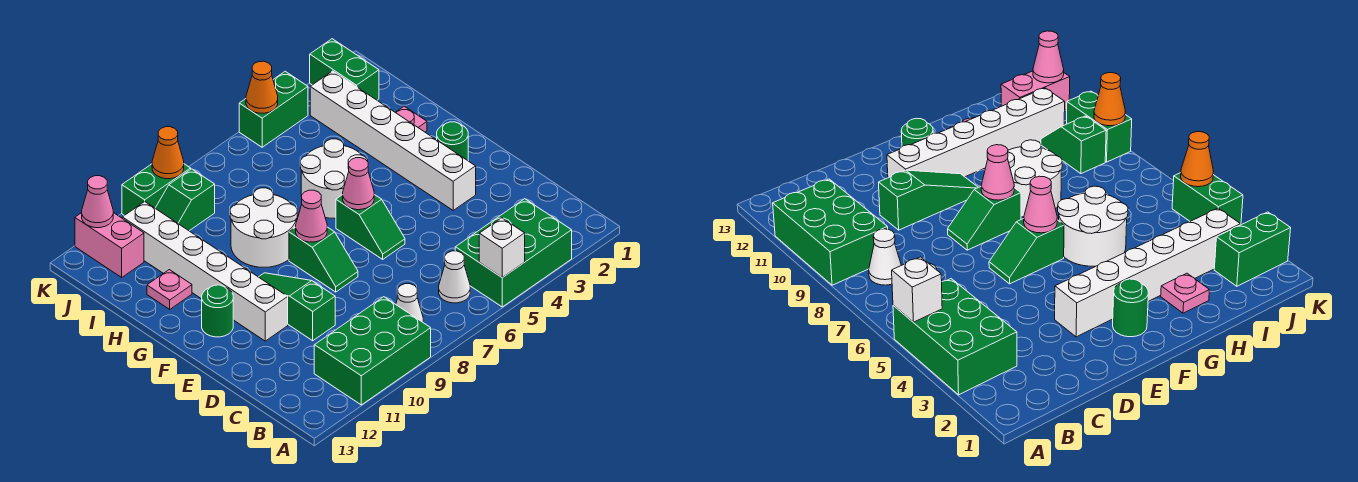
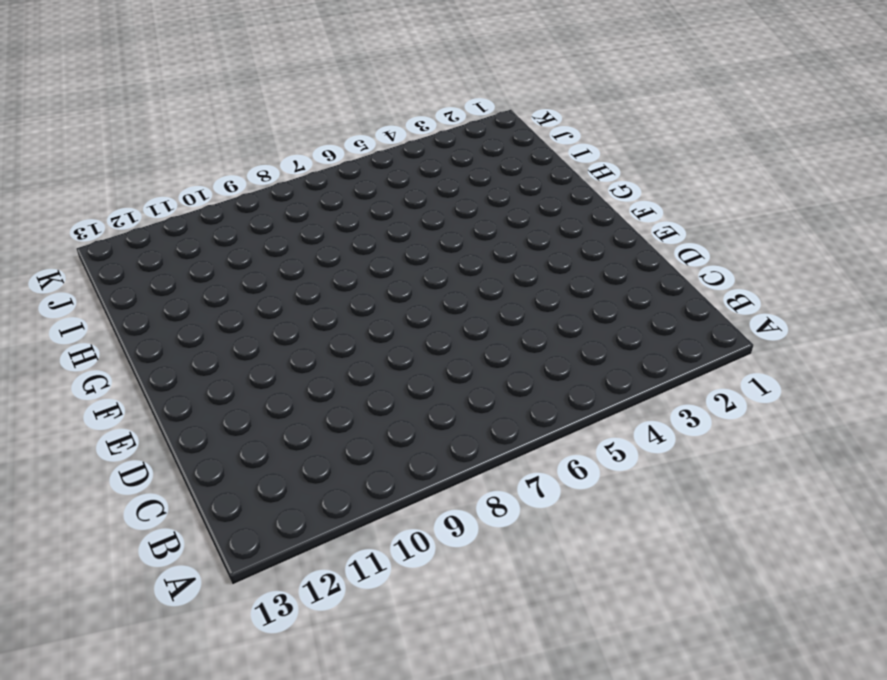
none -> green brick A3:B5 level 1
none -> green brick A9:B11 level 1
none -> white cone B6 level 1

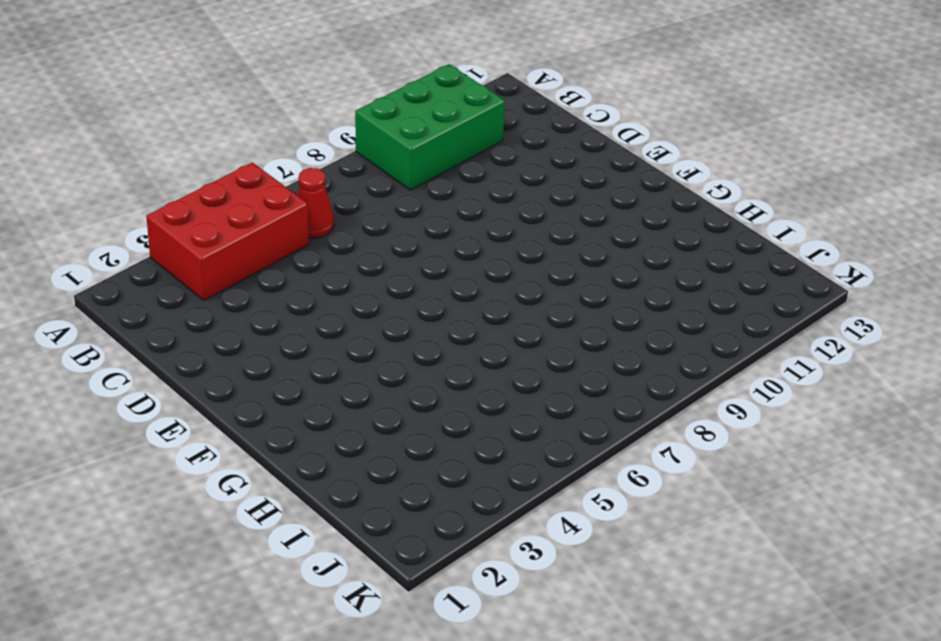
red brick A3:B5 level 1 -> green brick A3:B5 level 1
red cone B6 level 1 -> white cone B6 level 1
none -> white cone B8 level 1
none -> green slope D10:F10 level 1 top D
none -> white brick E3:J3 level 1

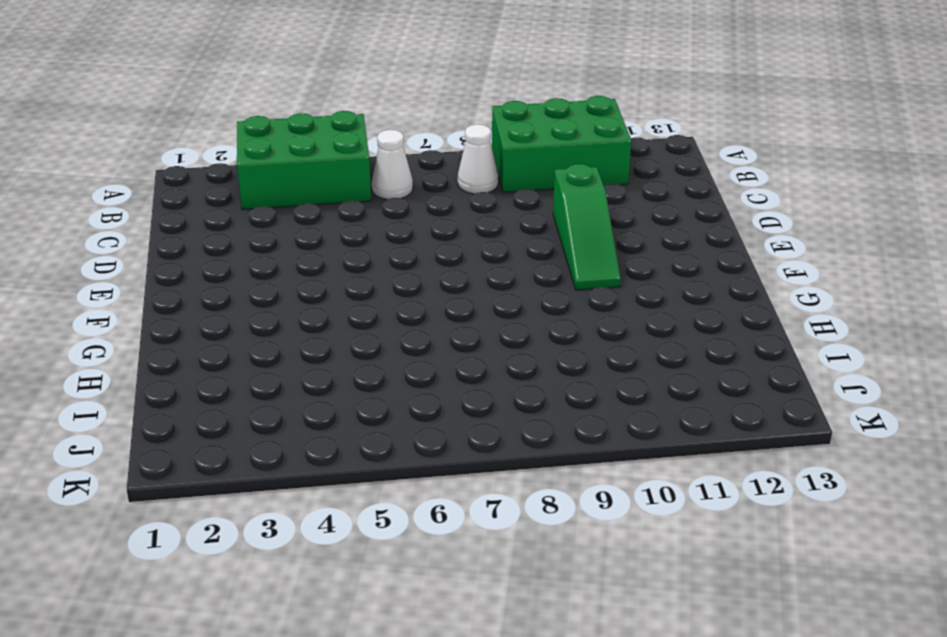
none -> white brick E3:J3 level 1
none -> green slope E6:F6 level 1 top F
none -> green slope E8:F8 level 1 top F

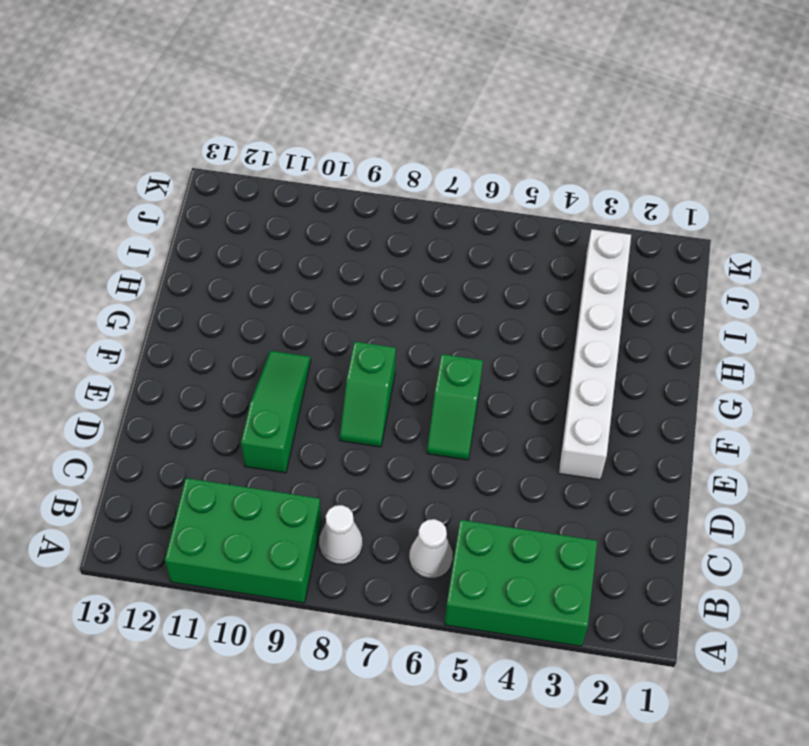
none -> white brick E11:J11 level 1
none -> green round brick F2 level 1
none -> green round brick F12 level 1

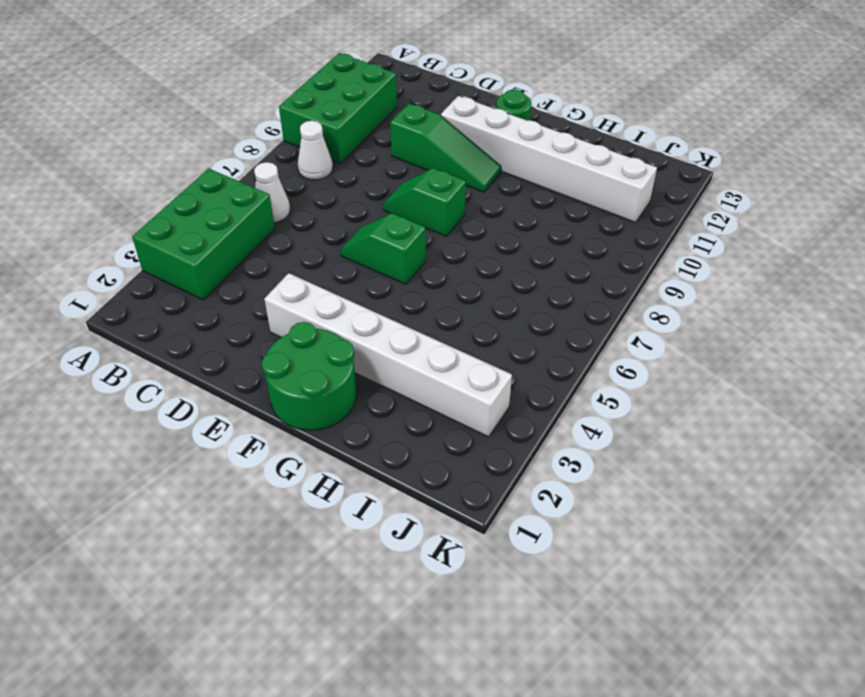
green round brick F1:G2 level 1 -> green round brick F2 level 1
none -> white round brick G5:H6 level 1
none -> white round brick G8:H9 level 1
none -> pink plate H2 level 1

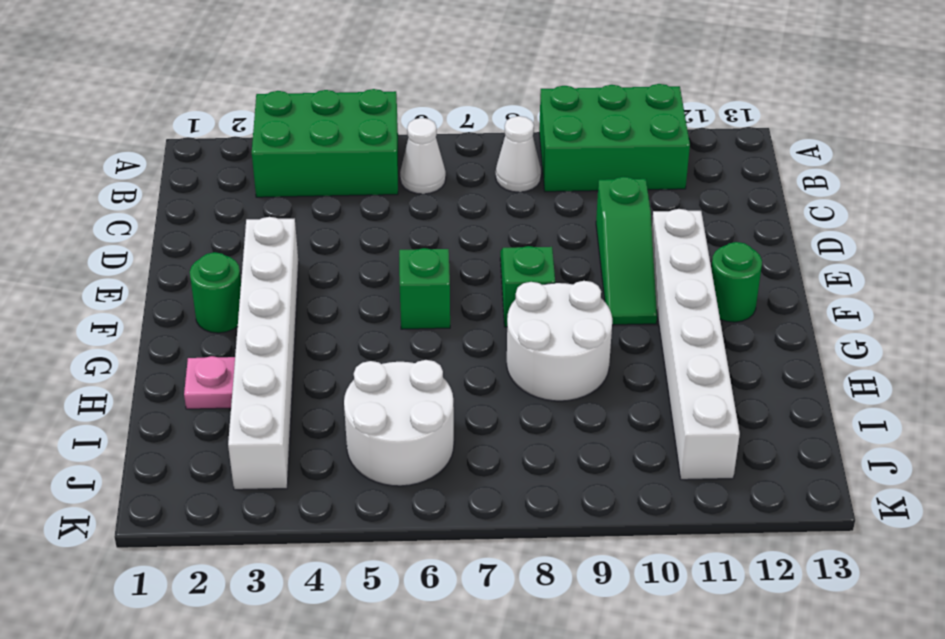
white round brick I5:J6 level 1 -> white round brick G5:H6 level 1
none -> pink plate H12 level 1
none -> green brick J2:K2 level 1
none -> green slope J9:J10 level 1 top 9

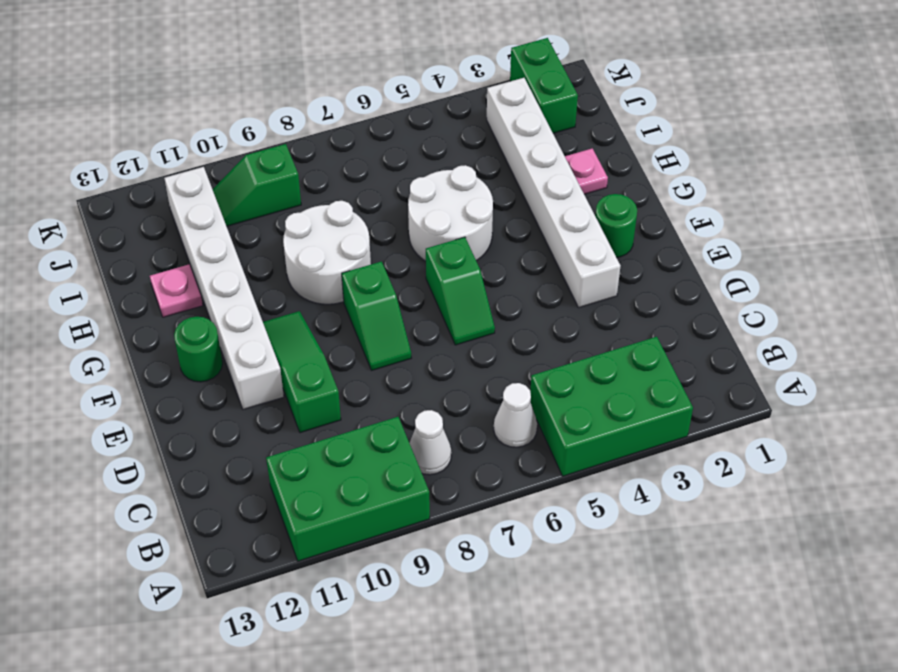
none -> pink brick J12:K12 level 1
none -> green brick K4:K5 level 1
none -> green brick K9:K10 level 1

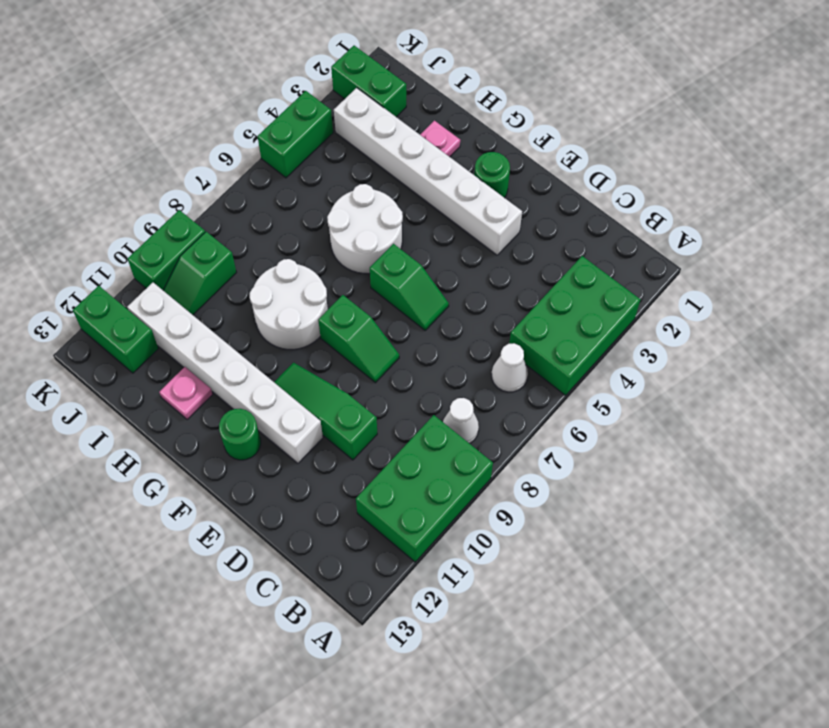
green brick J12:K12 level 1 -> pink brick J12:K12 level 1
none -> white brick A5 level 2
none -> pink cone F6 level 2
none -> pink cone F8 level 2

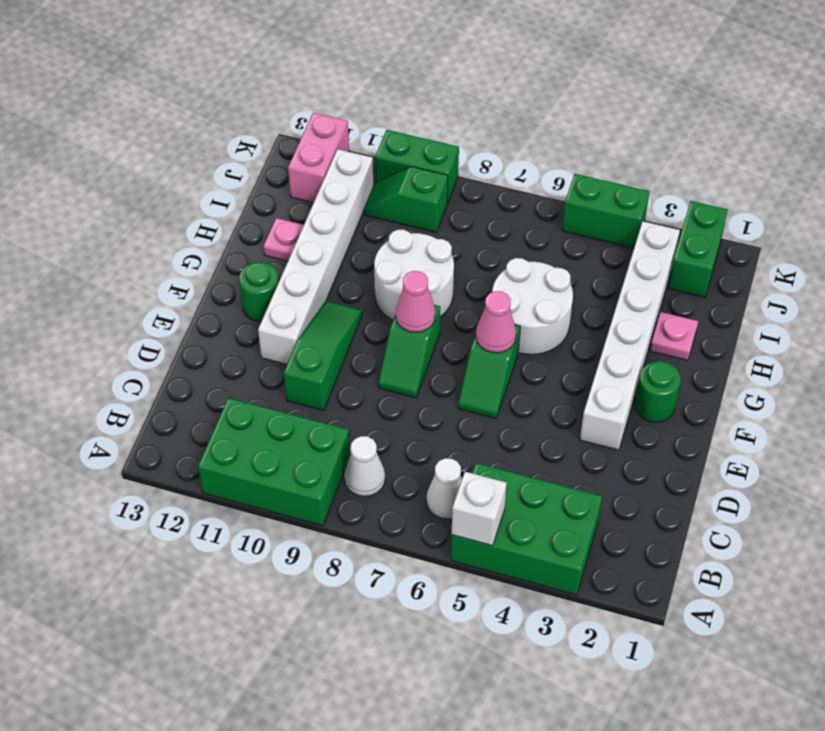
none -> orange cone K5 level 2
none -> orange cone K9 level 2
none -> pink cone K12 level 2

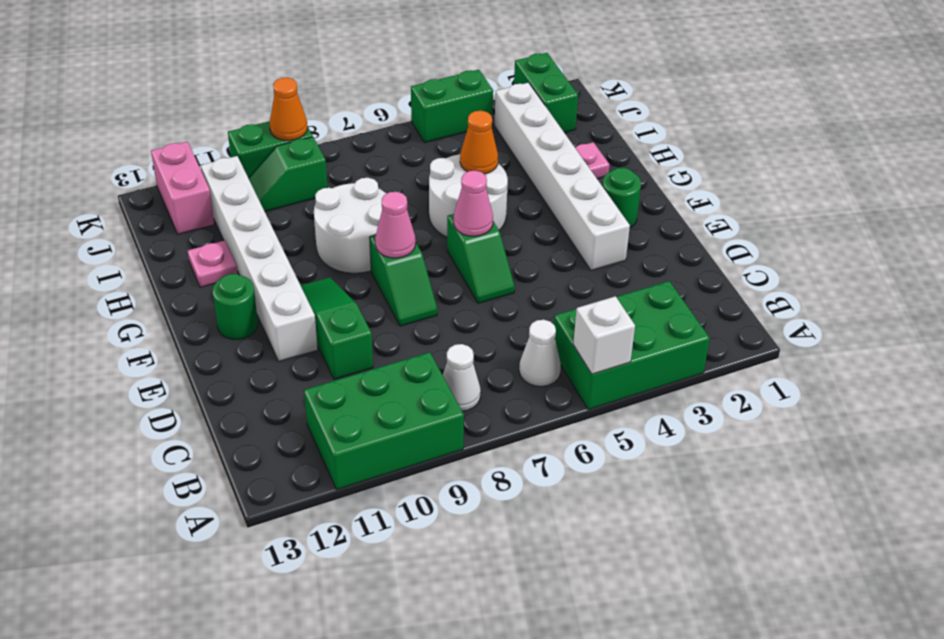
orange cone H5 level 2 -> orange cone K5 level 2
none -> pink cone K12 level 2

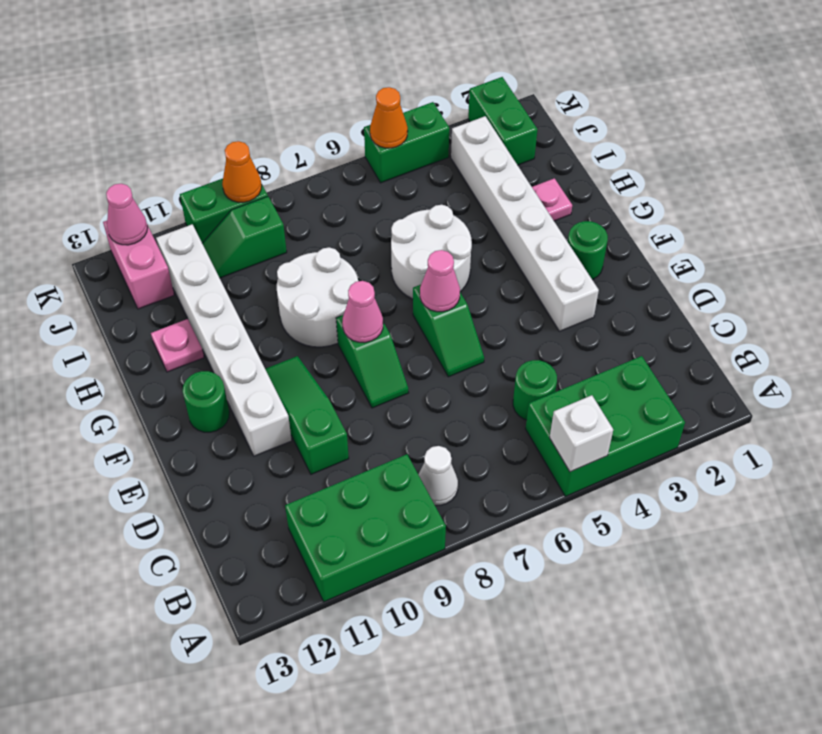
green round brick C5 level 1 -> none
none -> white cone B6 level 1

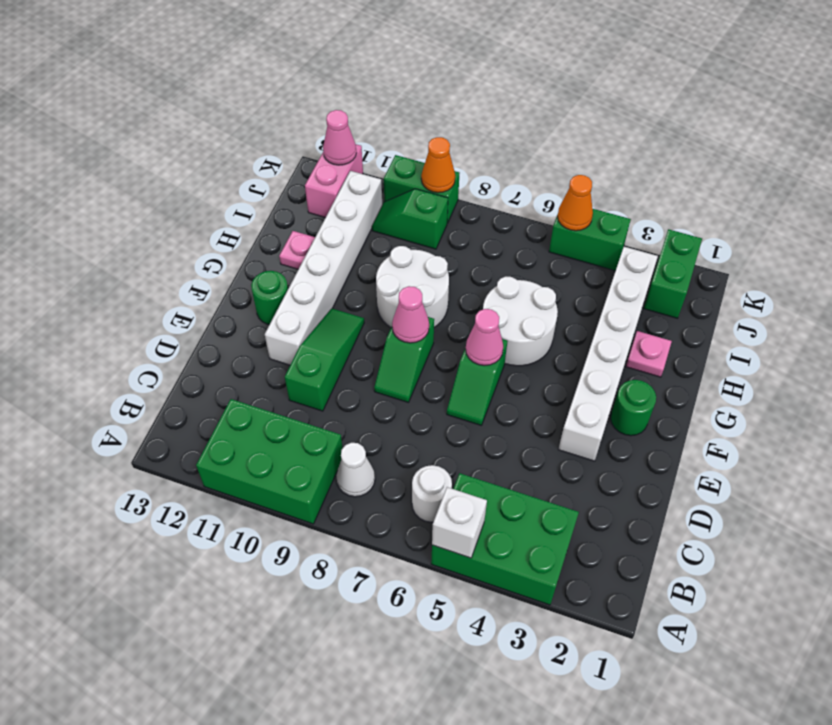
white round brick B6 level 1 -> white cone B6 level 1

